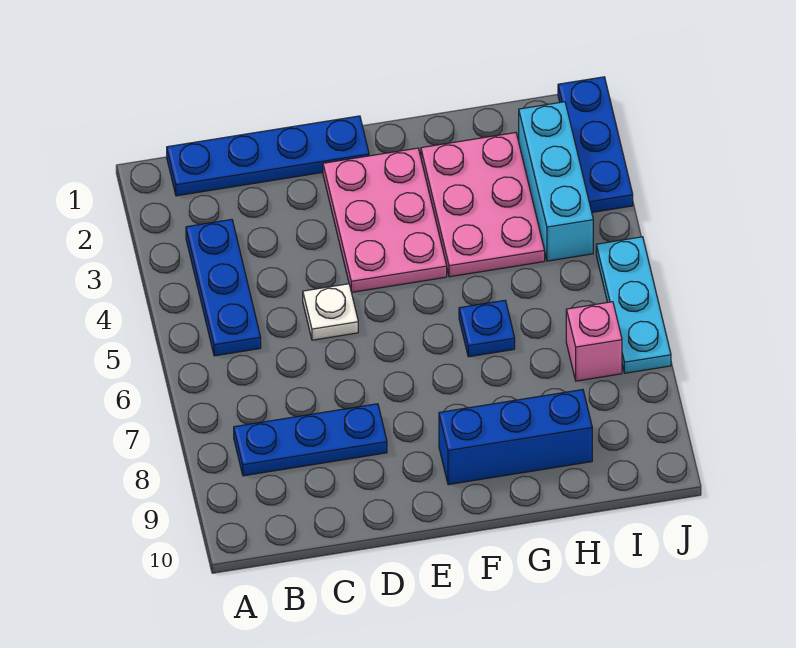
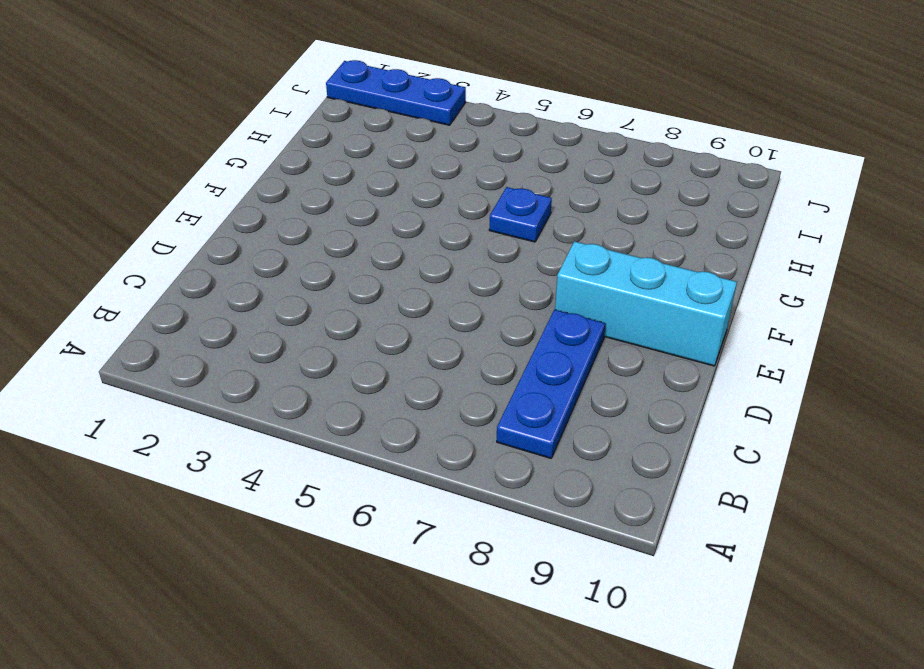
cyan brick E8:E10 level 1 -> cyan brick I2:I4 level 1
none -> blue plate B1:E1 level 1
none -> blue plate B3:B5 level 1
none -> white plate D5 level 1

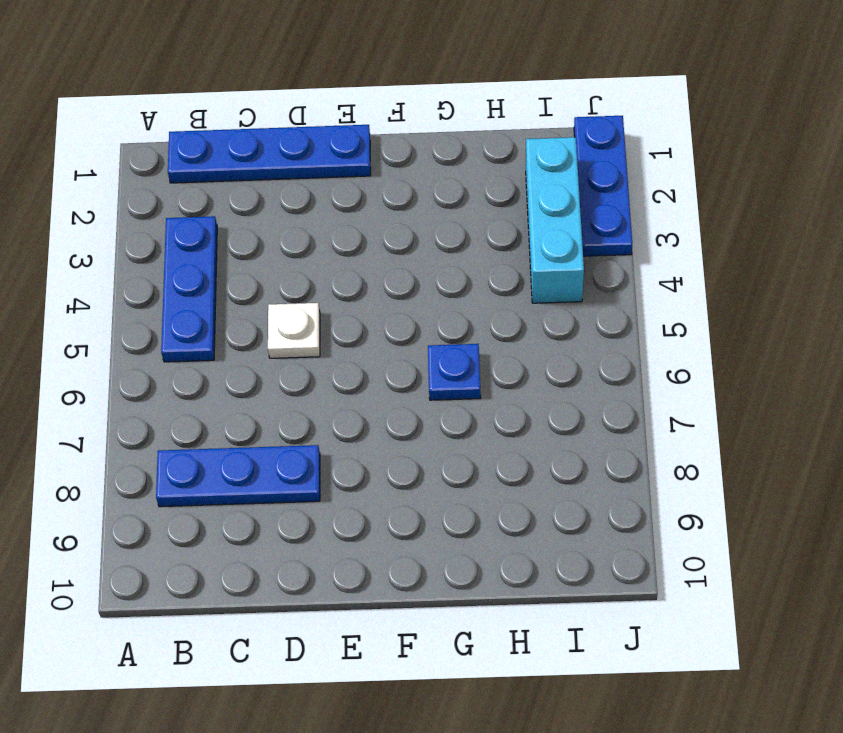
none -> pink plate E2:F4 level 1
none -> blue brick F9:H9 level 1
none -> pink plate G2:H4 level 1

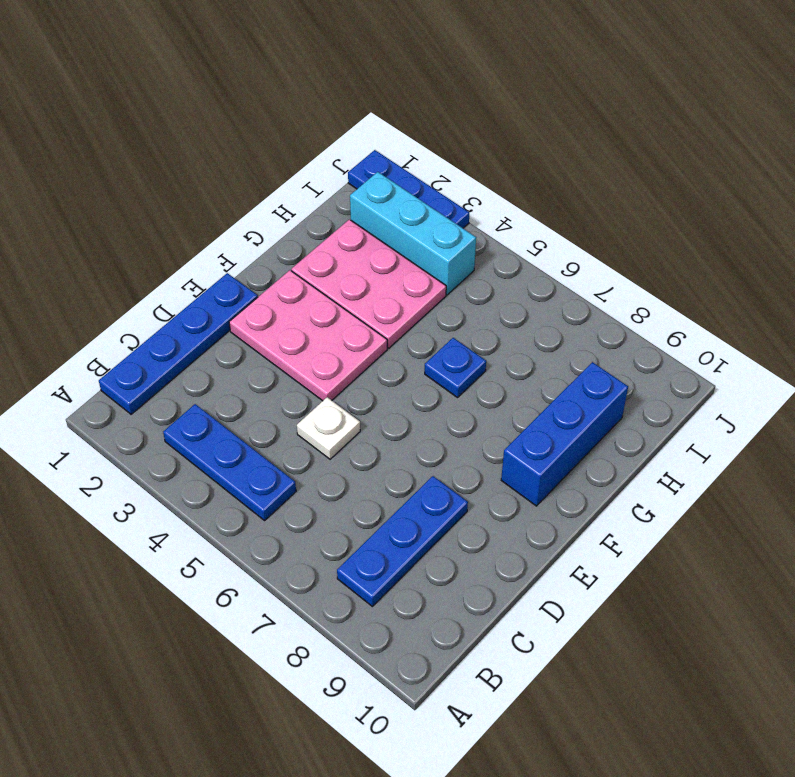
none -> pink brick I7 level 1
none -> cyan plate J5:J7 level 1

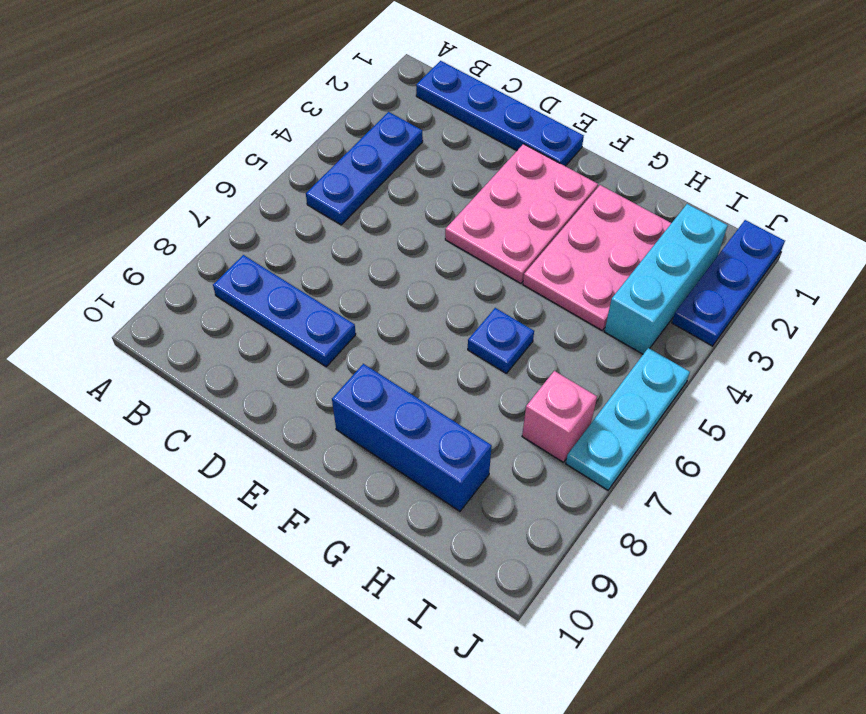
none -> white plate D5 level 1

